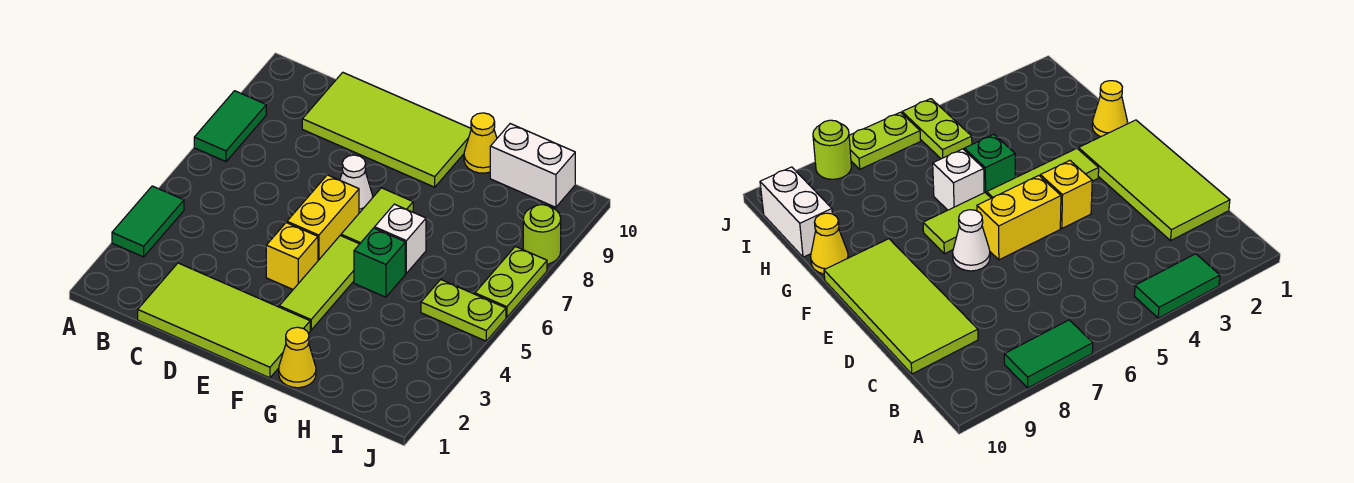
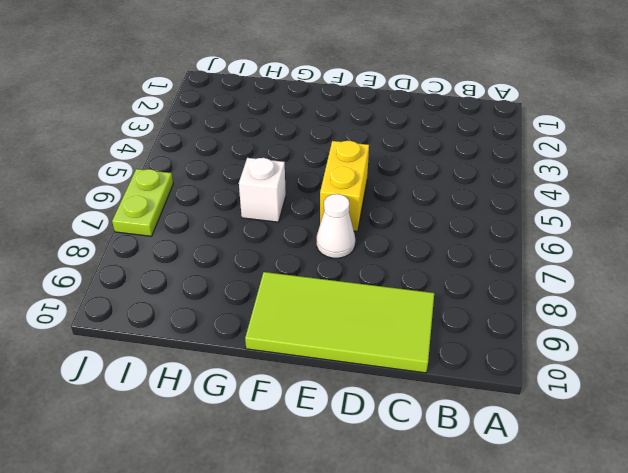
none -> green tile A3:A4 level 1
none -> green tile A7:A8 level 1
none -> lime tile C1:F2 level 1

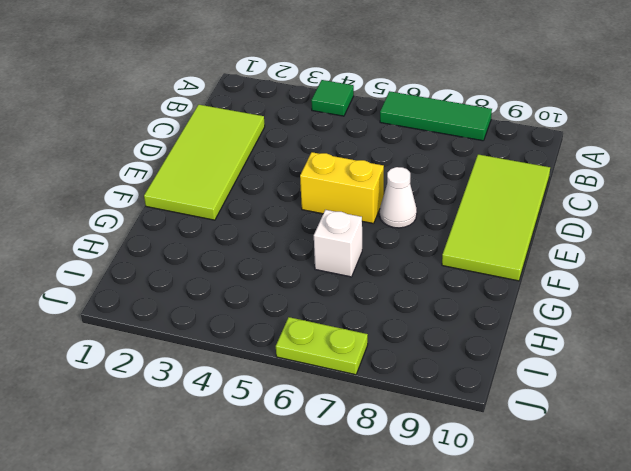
green tile A4 level 1 -> green tile A3:A4 level 1
green tile A6:A8 level 1 -> green tile A7:A8 level 1
none -> yellow brick E4 level 1
none -> lime tile F3:F5 level 1
none -> lime tile F6:F7 level 1

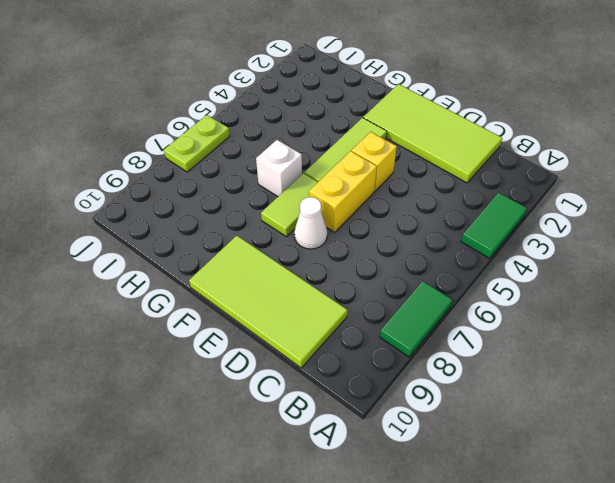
none -> yellow cone G1 level 1
none -> green brick G5 level 1
none -> yellow cone G10 level 1

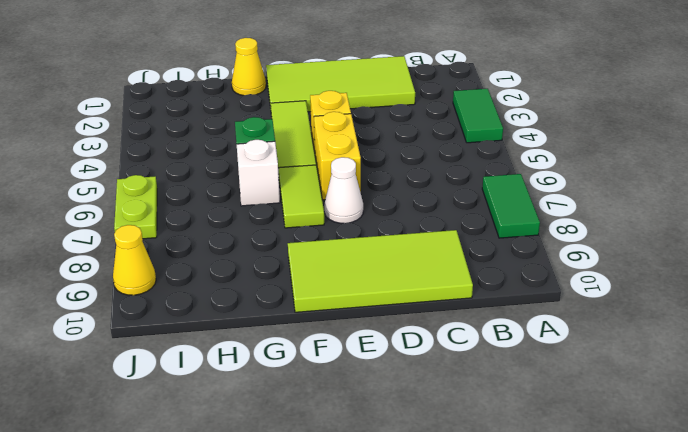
yellow cone J9 level 1 -> yellow cone G10 level 1
none -> white brick H10:I10 level 1
none -> lime plate I5:J5 level 1
none -> lime round brick J8 level 1

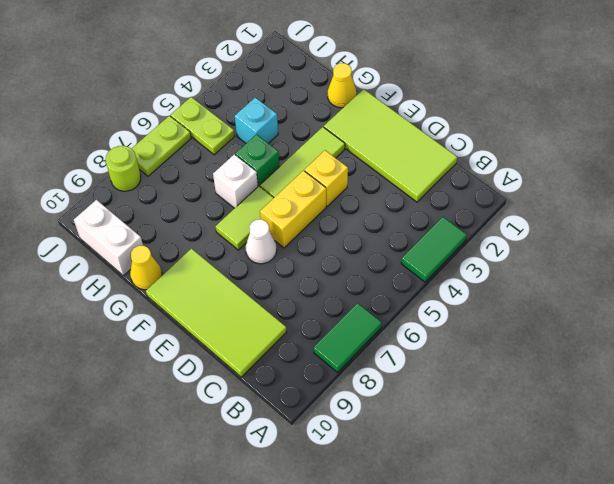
cyan brick H4 level 1 -> none

